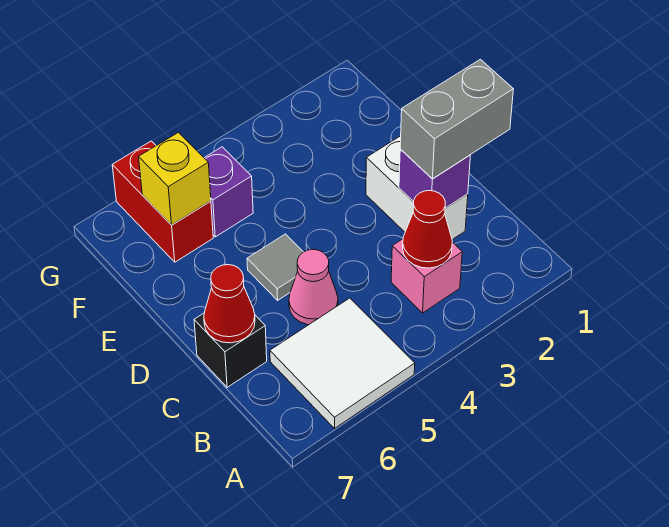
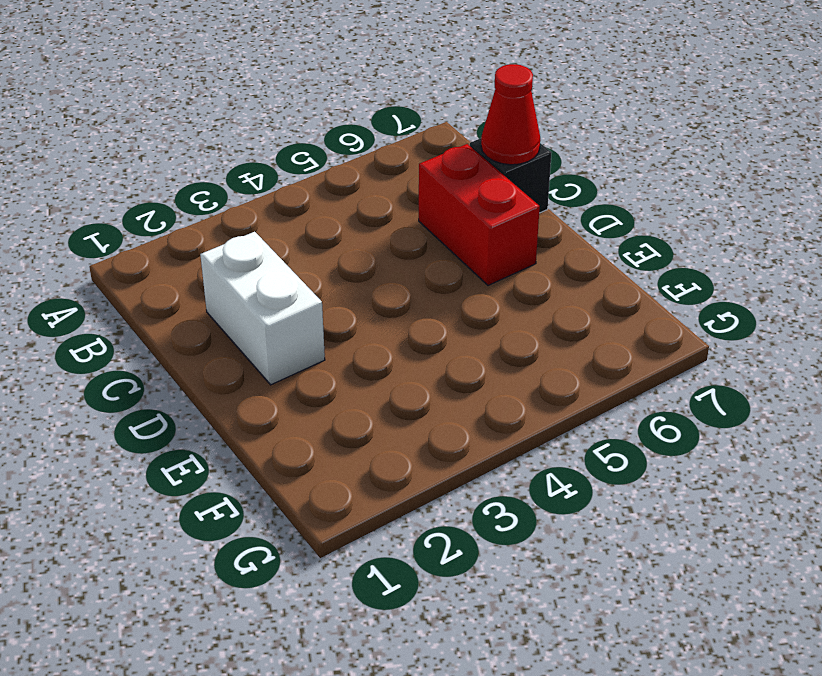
red brick C6:D6 level 1 -> red brick F6:G6 level 1
none -> white tile A5:B6 level 1
none -> pink brick B3 level 1
none -> pink cone C5 level 1

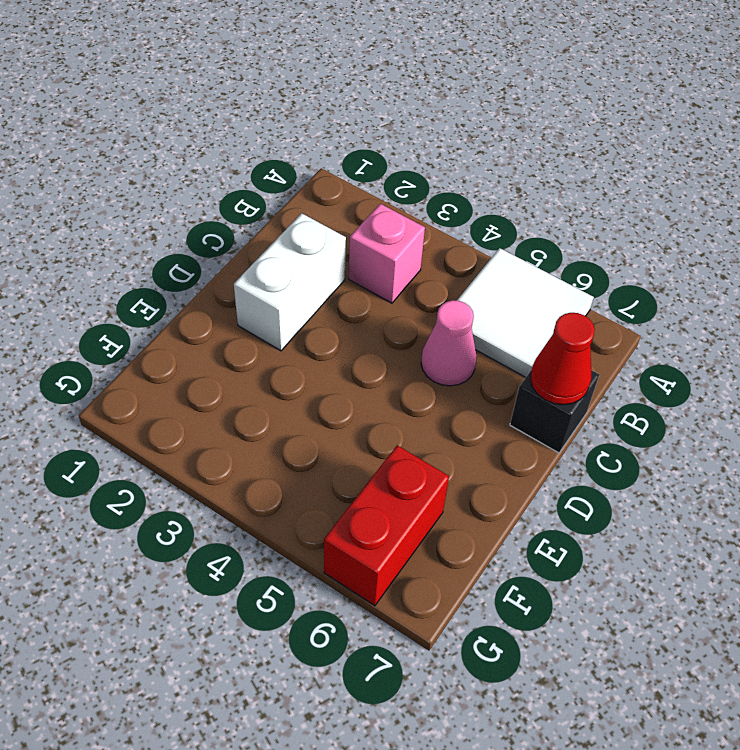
none -> grey tile D5 level 1
none -> purple brick F5 level 1
none -> red cone B3 level 2

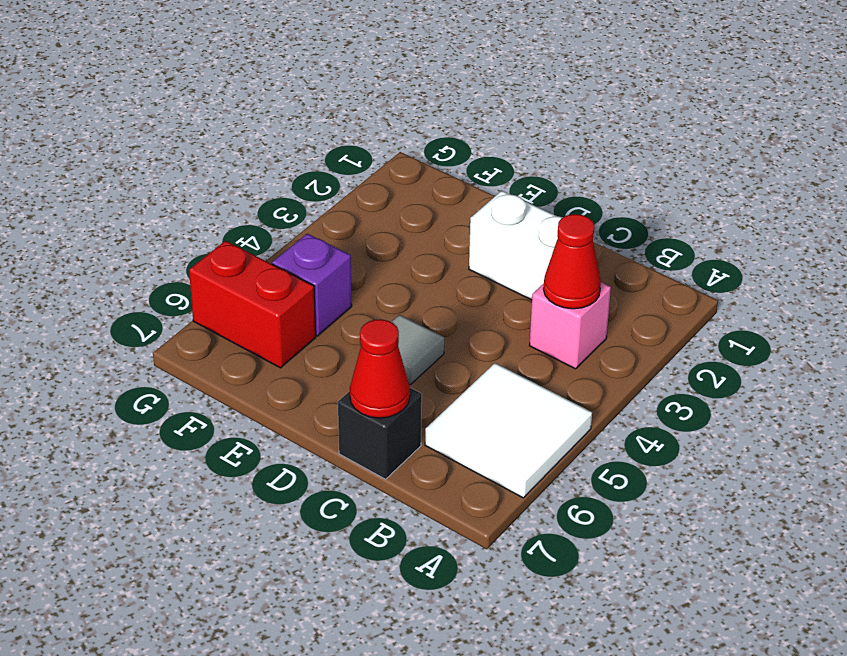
none -> pink cone C5 level 1
none -> purple brick C2 level 2
none -> yellow brick F6 level 2

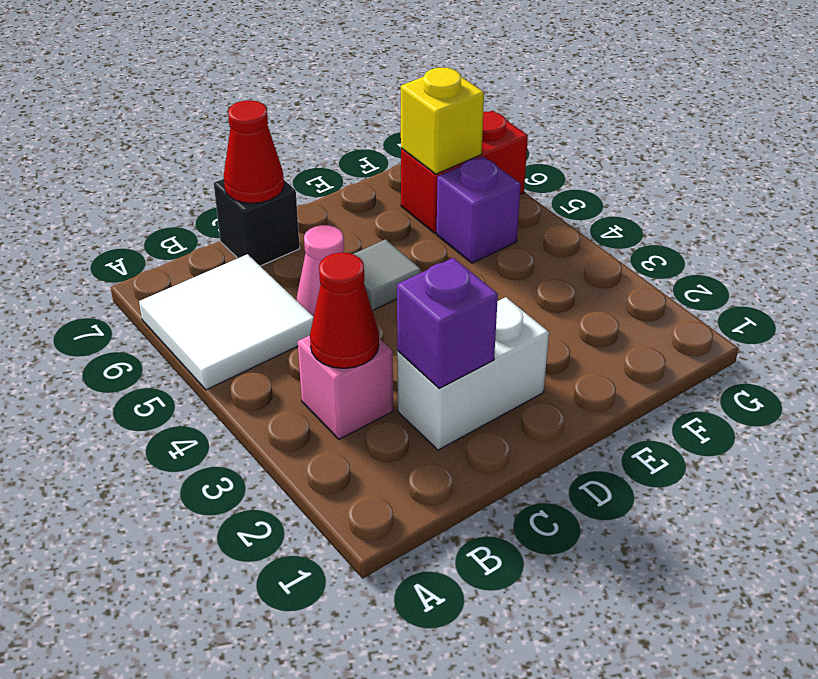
none -> grey brick C1:C2 level 3

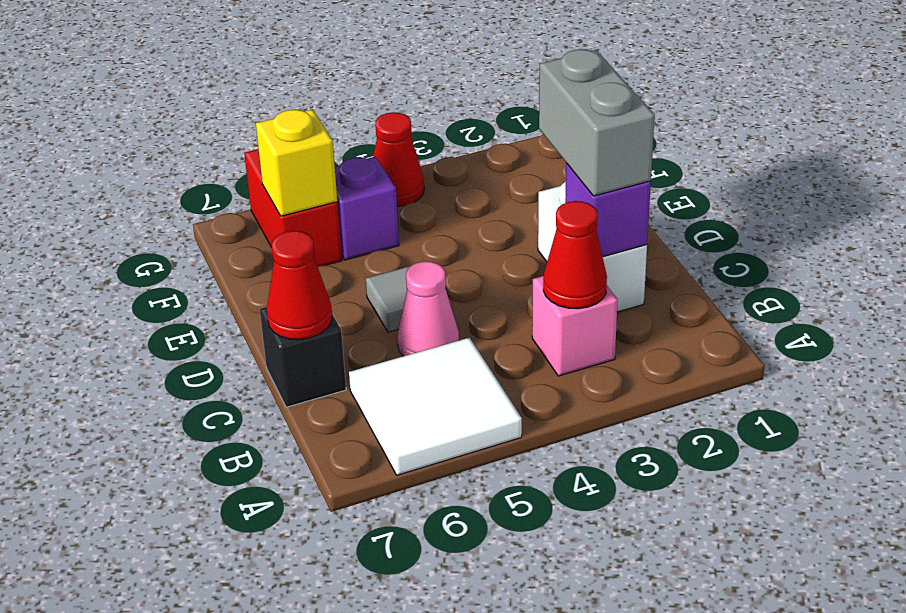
grey brick C2:D2 level 3 -> grey brick C1:C2 level 3
red cone G4 level 1 -> none

